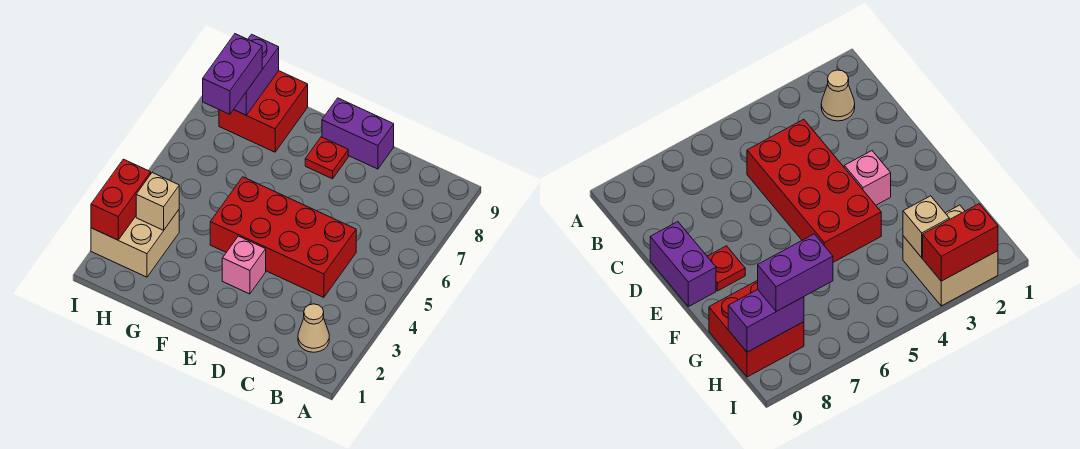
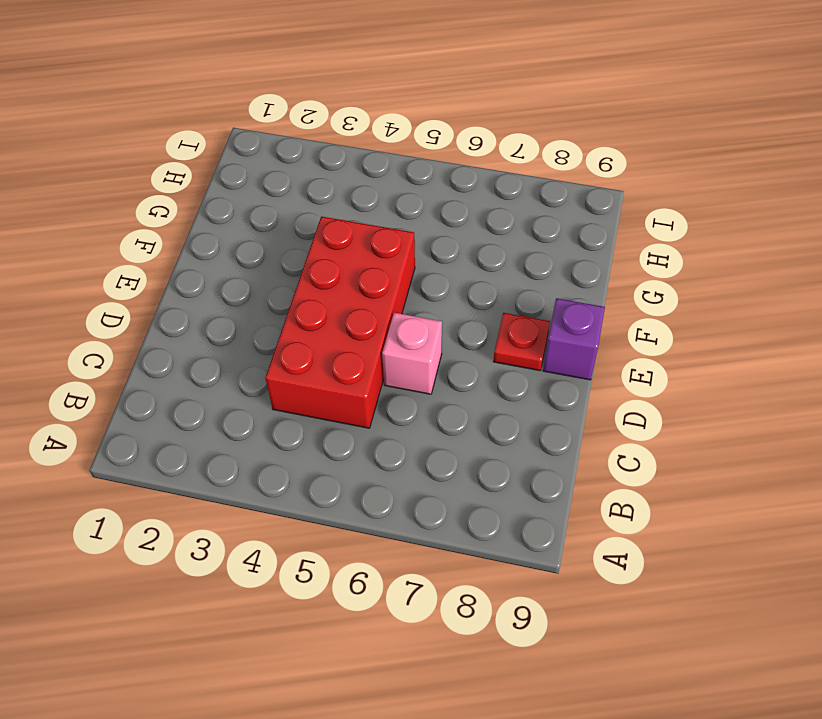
pink brick D6 level 1 -> pink brick E3 level 1
purple brick E9 level 1 -> purple brick D9:E9 level 1
none -> tan cone B2 level 1
none -> red brick G8:H9 level 1

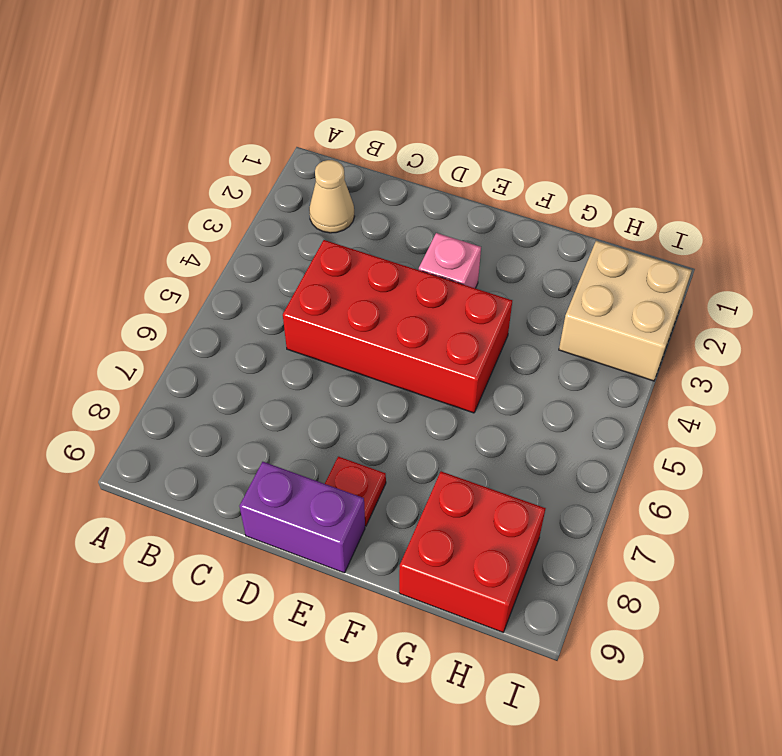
none -> tan brick H3 level 2
none -> purple brick H8:H9 level 2

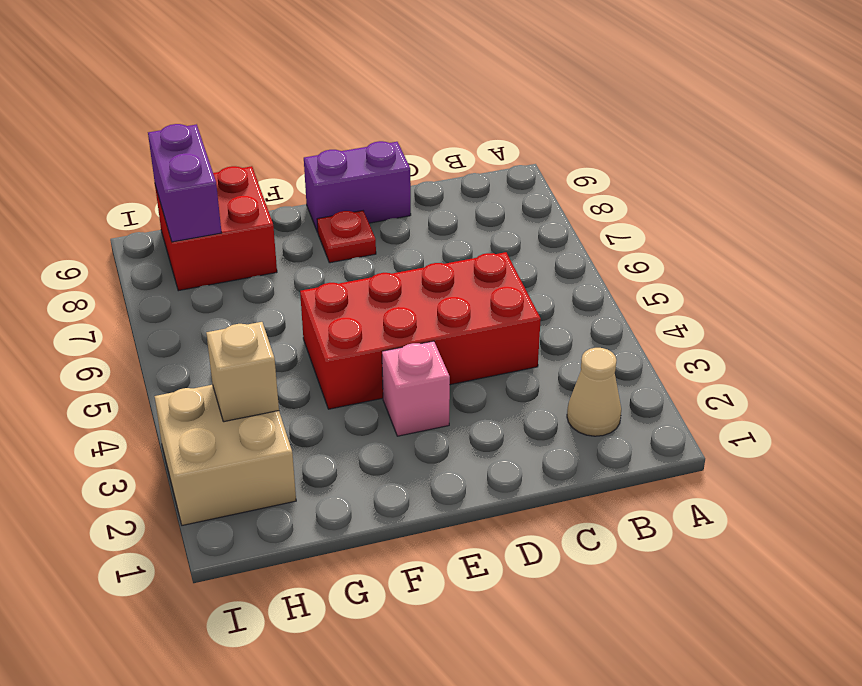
none -> red brick I2:I3 level 2
none -> purple brick H7:H8 level 3

